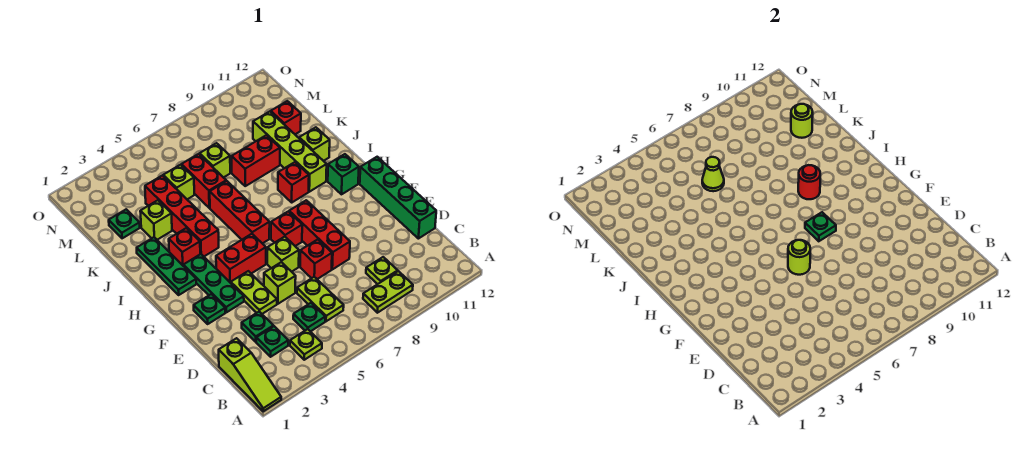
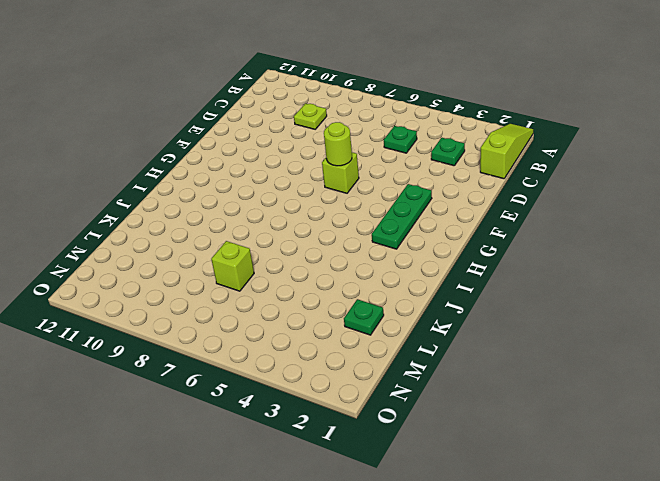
none -> lime plate B4 level 1
none -> lime plate B8:B9 level 1
none -> lime plate C6:D6 level 1
none -> green plate D3 level 1

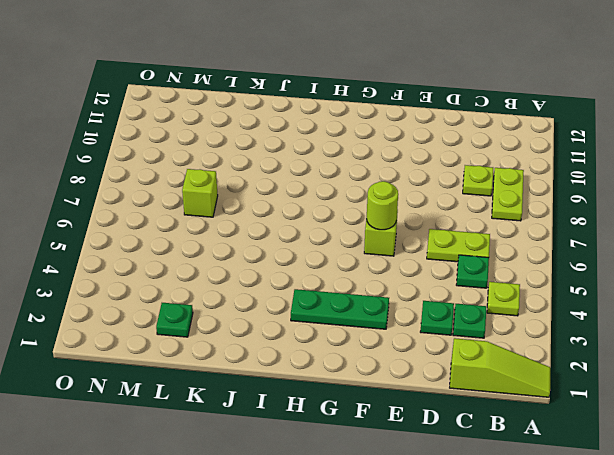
none -> green brick D12:G12 level 1
none -> lime plate E4:F4 level 1
none -> lime brick E5 level 1
none -> red brick E7 level 1

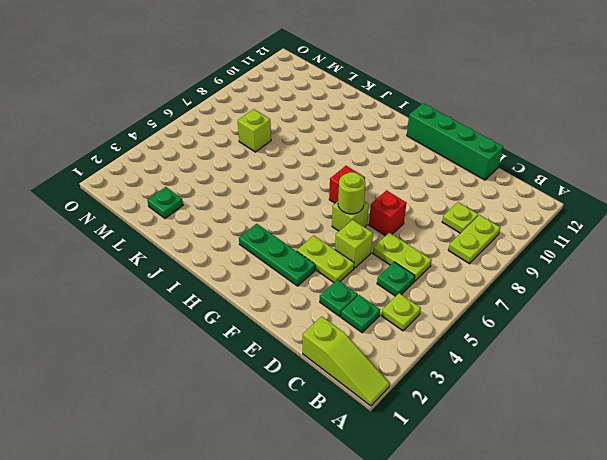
none -> red brick E8:G8 level 1
none -> green plate F2 level 1
none -> red brick G4:G5 level 1
none -> green plate H2:J2 level 1

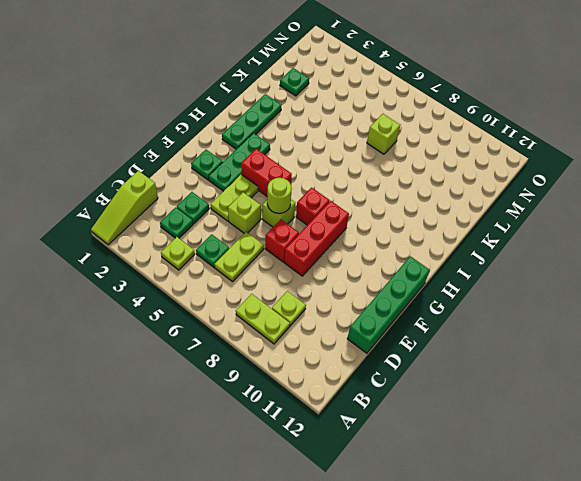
none -> red brick H6:J6 level 1
none -> green brick H11 level 1
none -> red brick I3 level 1
none -> red brick I4:L4 level 1

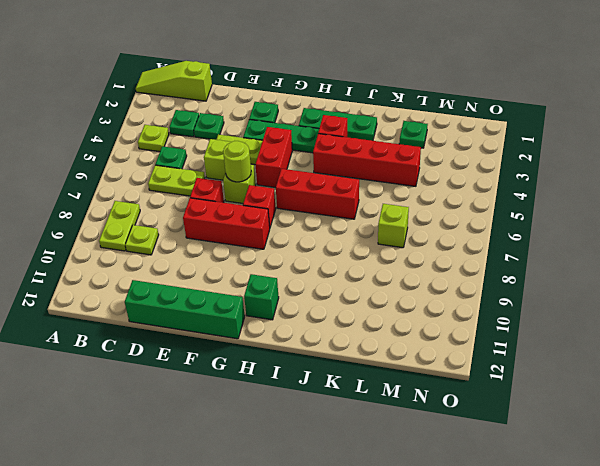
none -> red brick I9 level 1
none -> lime brick I10:L10 level 1
none -> lime brick J11 level 1
none -> lime brick K3 level 1

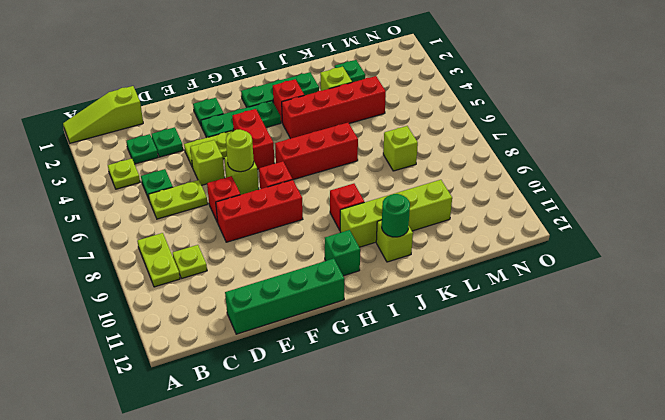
green round brick J11 level 2 -> none
none -> red brick K6:L6 level 1
none -> red brick K8:K9 level 1
none -> lime brick L5 level 1
none -> red brick L11 level 1

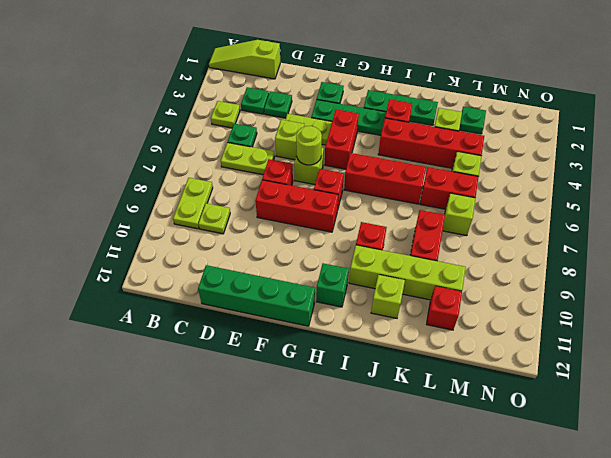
none -> green plate G8 level 2
none -> red round brick I9 level 2
none -> lime cone L6 level 2
none -> lime round brick L11 level 2

